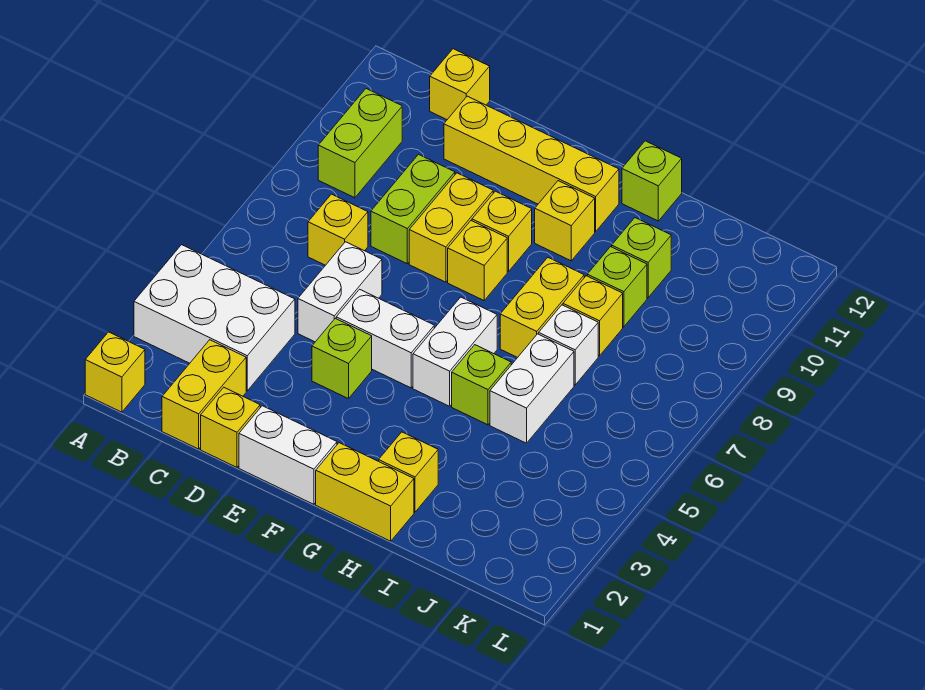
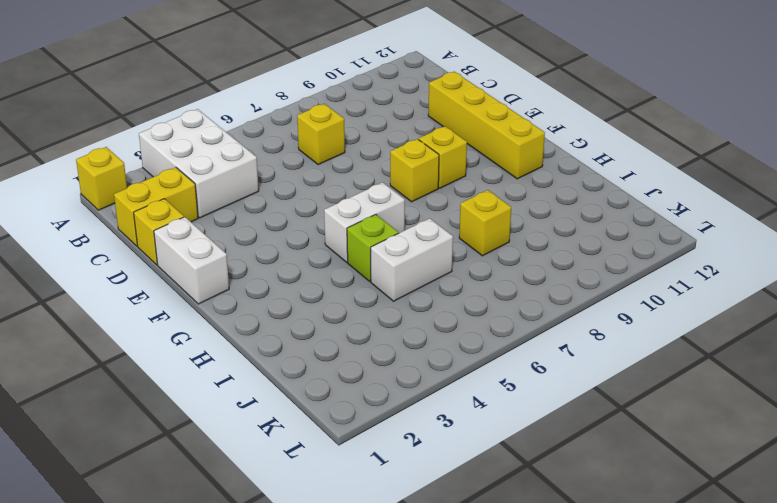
none -> lime brick B9:B10 level 1
none -> yellow brick C12 level 1
none -> white brick D5:D6 level 1

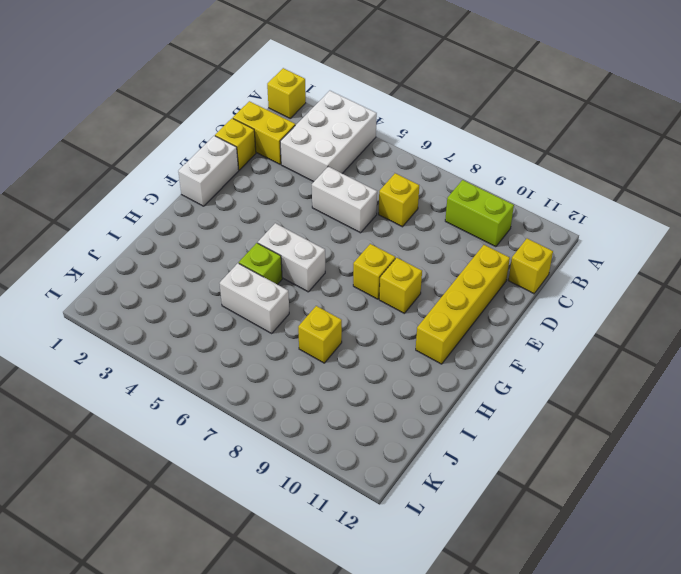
none -> lime brick D8:D9 level 1
none -> lime brick E4 level 1
none -> white brick E5:F5 level 1

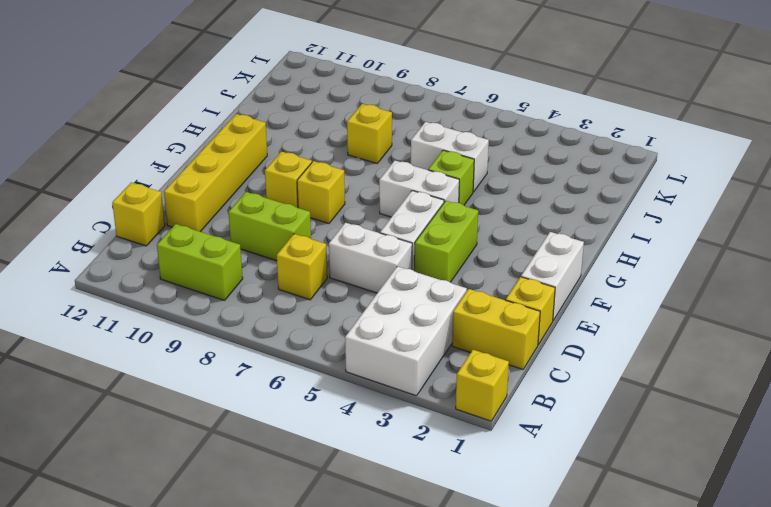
lime brick E4:F4 level 1 -> lime brick E4 level 1
none -> yellow brick E8:E9 level 1
none -> yellow brick G1:H1 level 1
none -> yellow brick G10 level 1

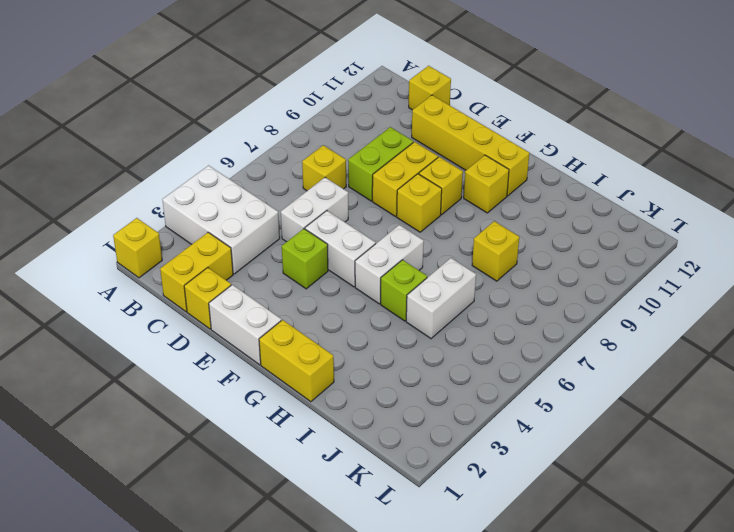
none -> lime brick B9:B10 level 1
none -> yellow brick H2 level 1
none -> yellow brick H7:H8 level 1

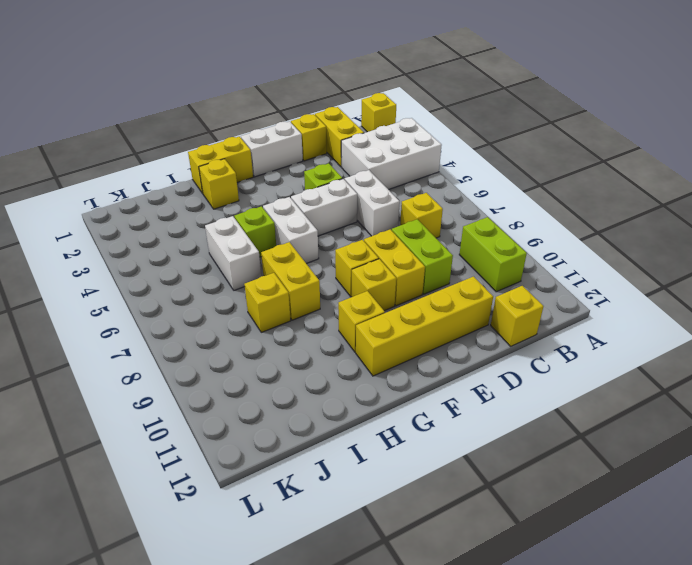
none -> lime brick H12 level 1
none -> white brick I7 level 1
none -> lime brick I9 level 1

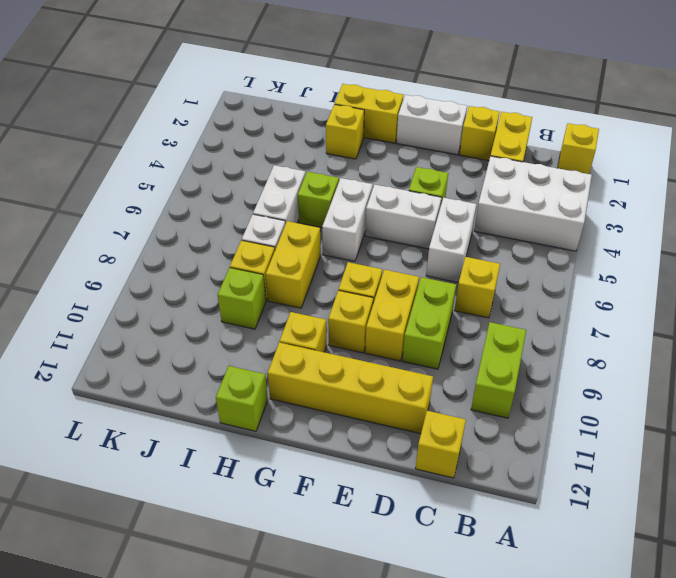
none -> lime brick I10 level 1

